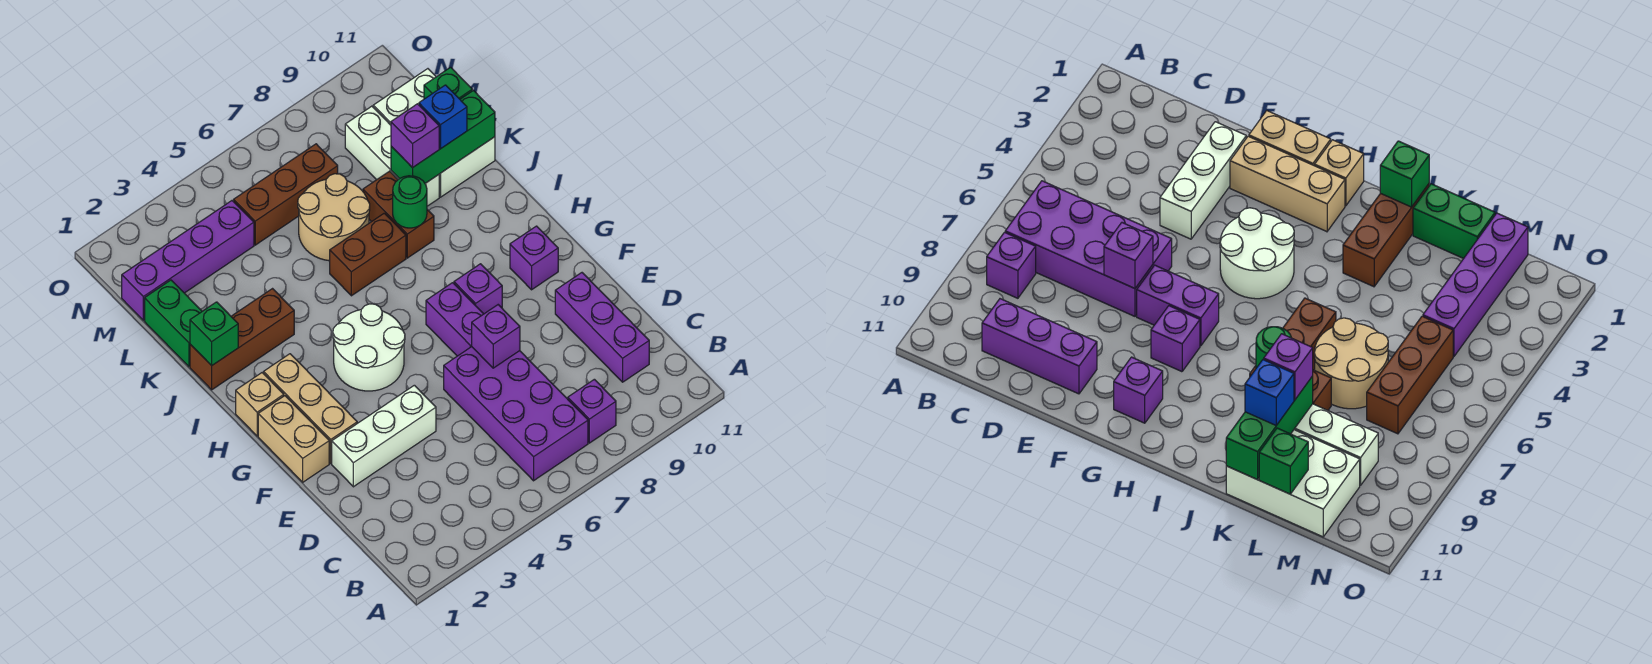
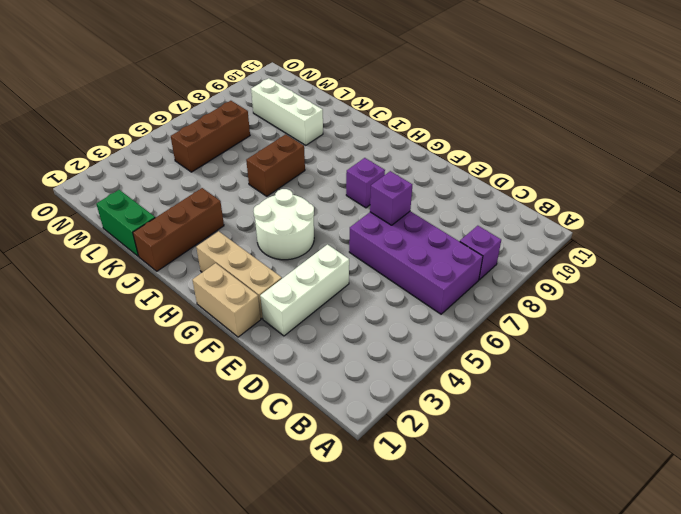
none -> purple brick C10:E10 level 1
none -> purple brick F7:G7 level 1
none -> purple brick G10 level 1

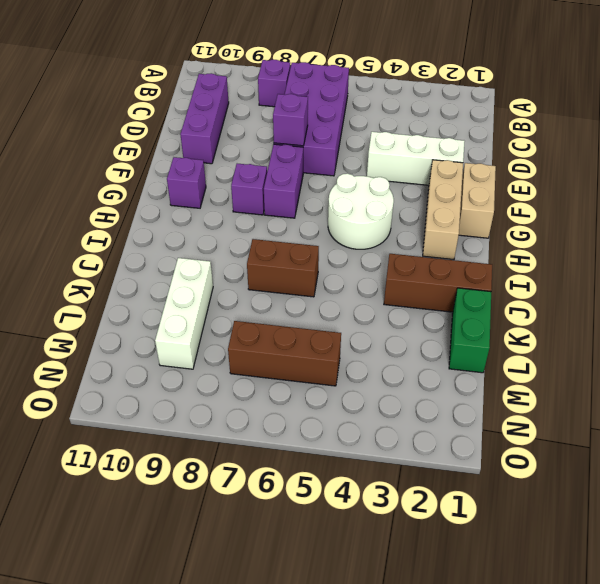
none -> tan brick H1 level 1
none -> brown brick J8:K8 level 1
none -> tan round brick K6:L7 level 1

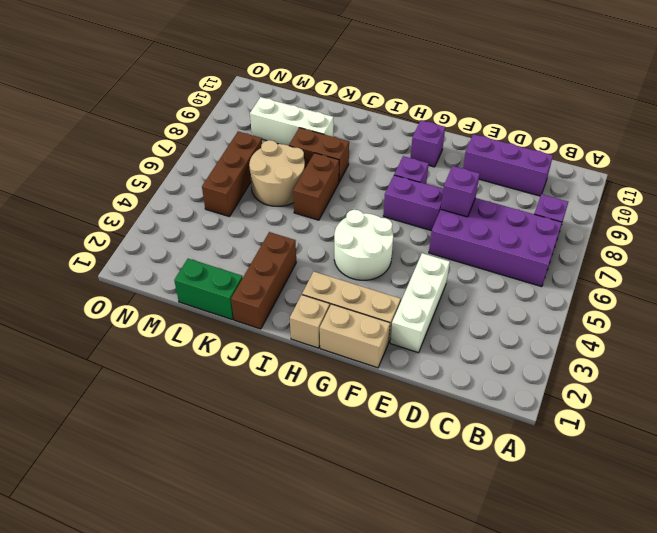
none -> white brick K10:M11 level 1
none -> purple brick M1:M4 level 1
none -> green brick J1 level 2

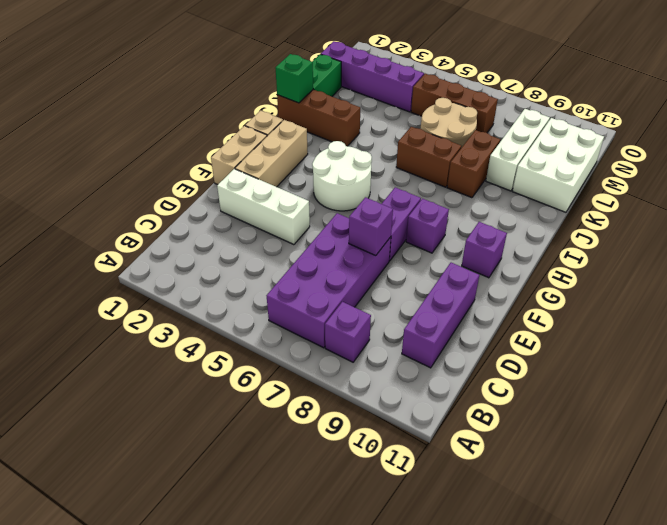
none -> green round brick J8 level 2
none -> green brick K9:K11 level 2
none -> green brick L11 level 2

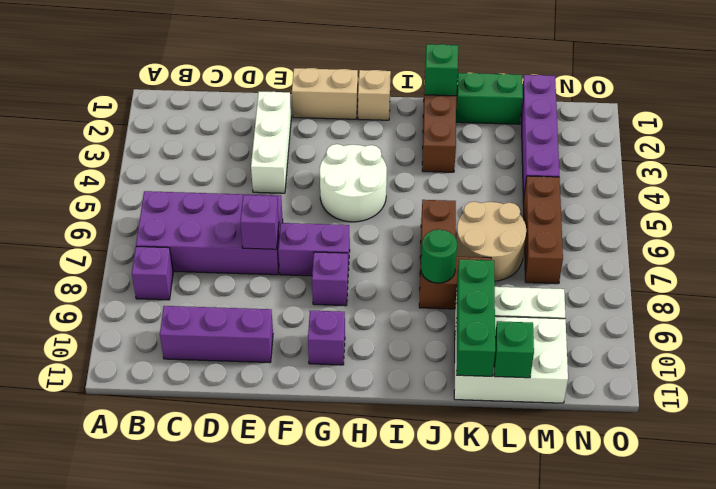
none -> tan brick F2:H2 level 1
none -> purple brick K9 level 3
none -> blue brick K10 level 3

